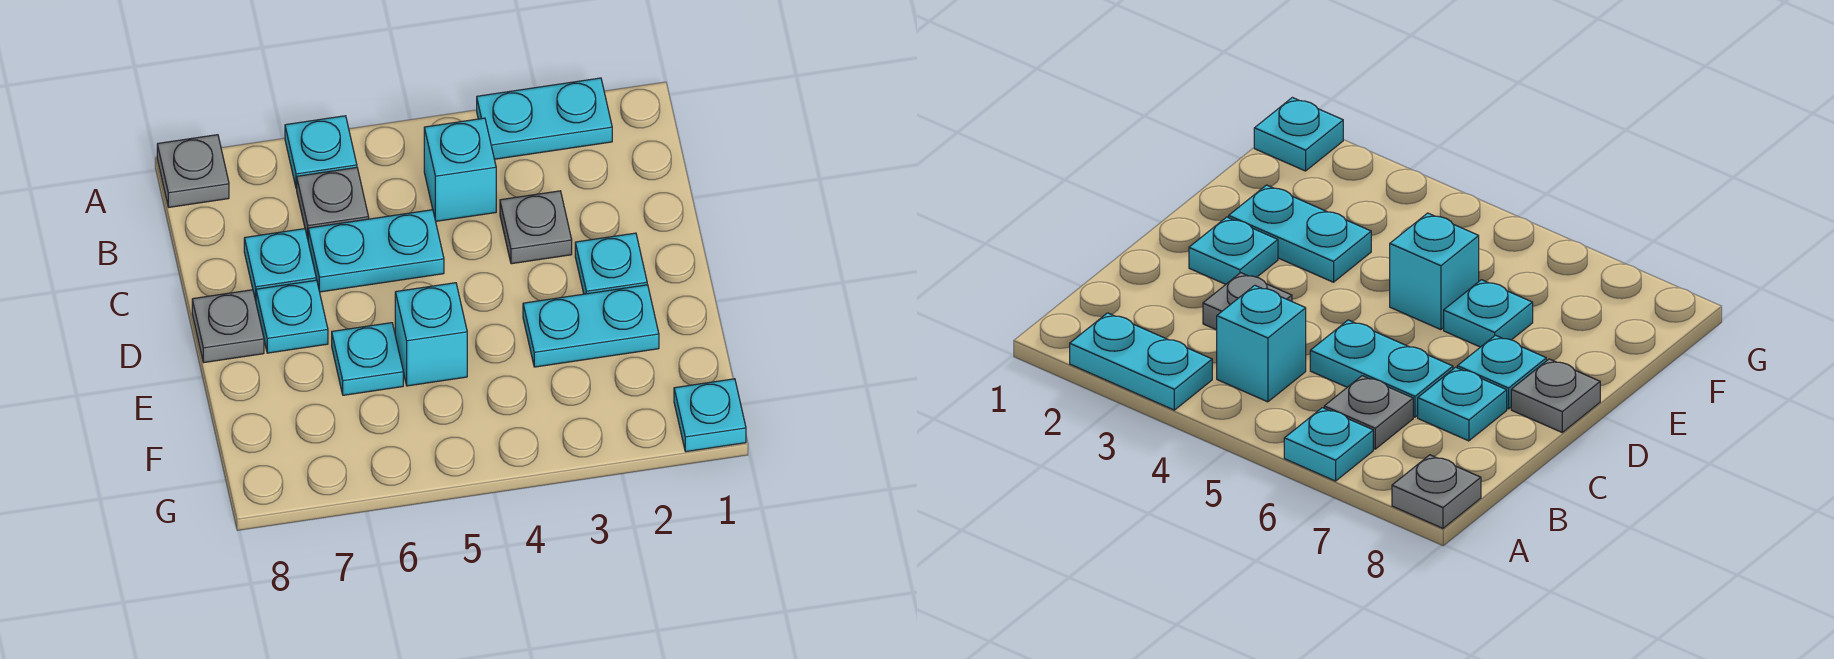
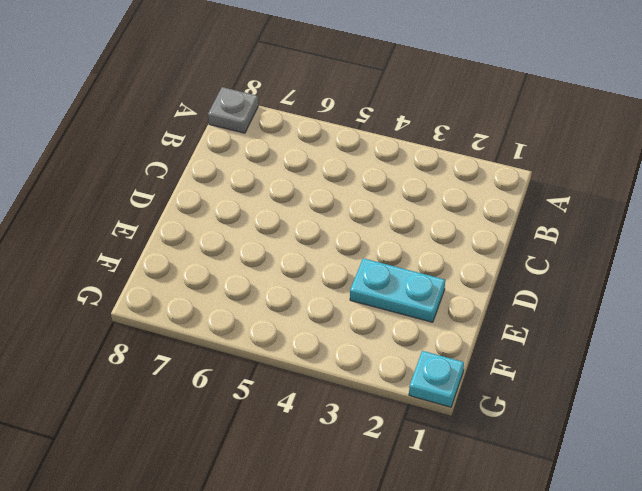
none -> cyan plate A2:A3 level 1
none -> cyan plate A6 level 1
none -> cyan brick B4 level 1

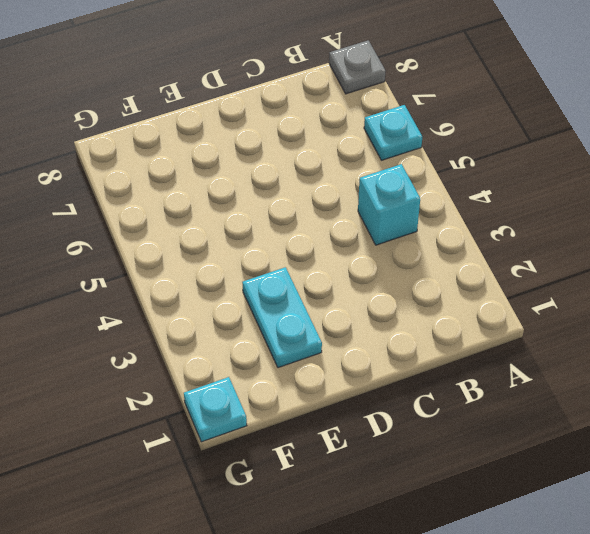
none -> cyan plate A2:A3 level 1
none -> grey plate B6 level 1
none -> grey plate C3 level 1

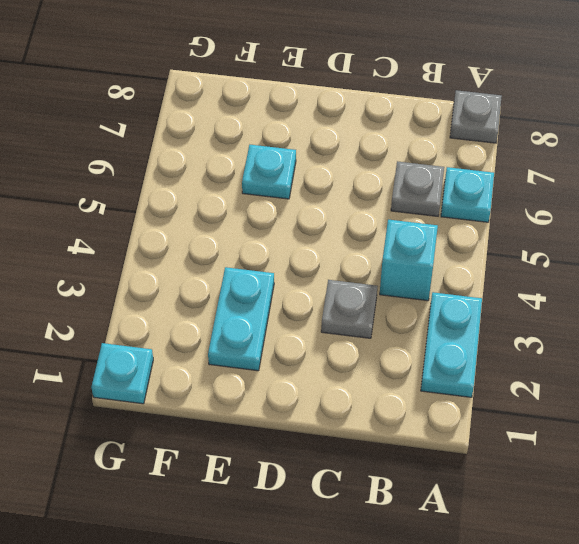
none -> cyan plate C5:C6 level 1
none -> cyan plate C7 level 1
none -> cyan plate D2 level 1

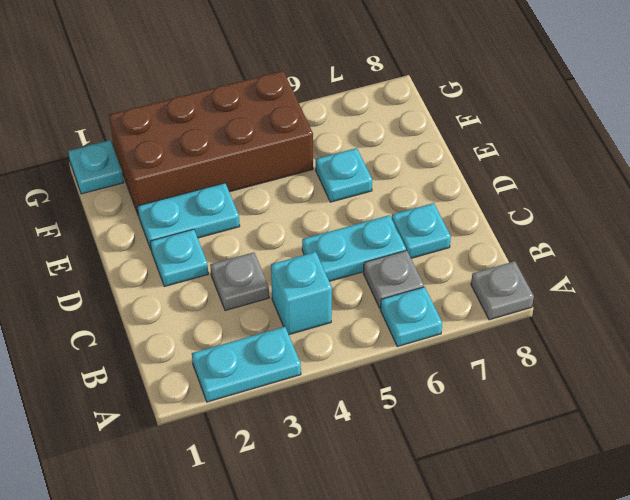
brown brick F2:G5 level 1 -> none
none -> cyan plate D7 level 1
none -> grey plate D8 level 1
none -> cyan brick E5 level 1

